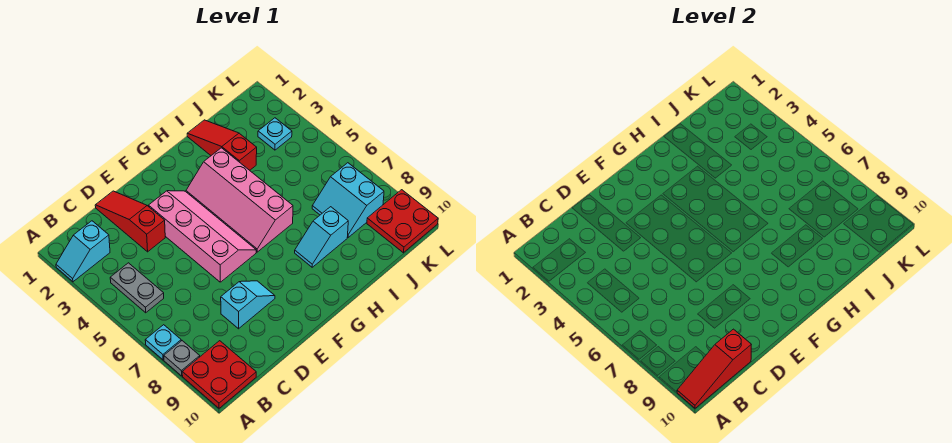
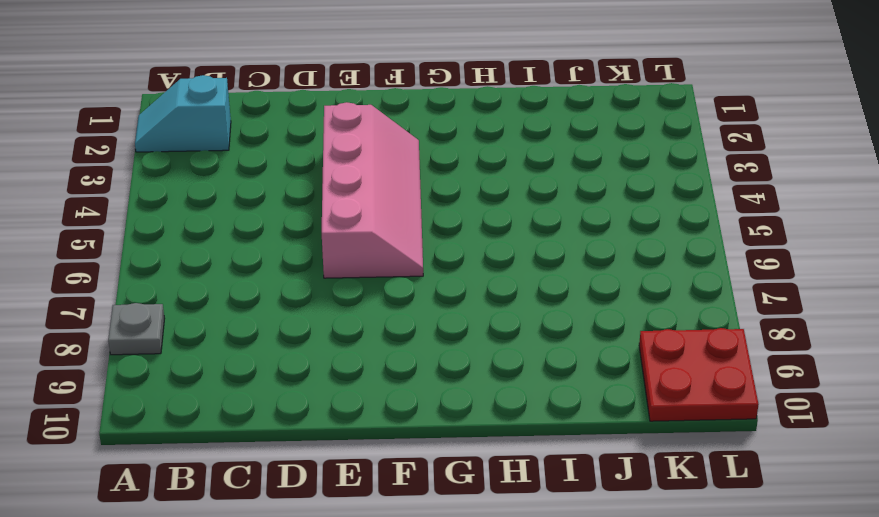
none -> cyan plate A7 level 1
none -> red plate A9:B10 level 1
none -> grey plate B4:B5 level 1

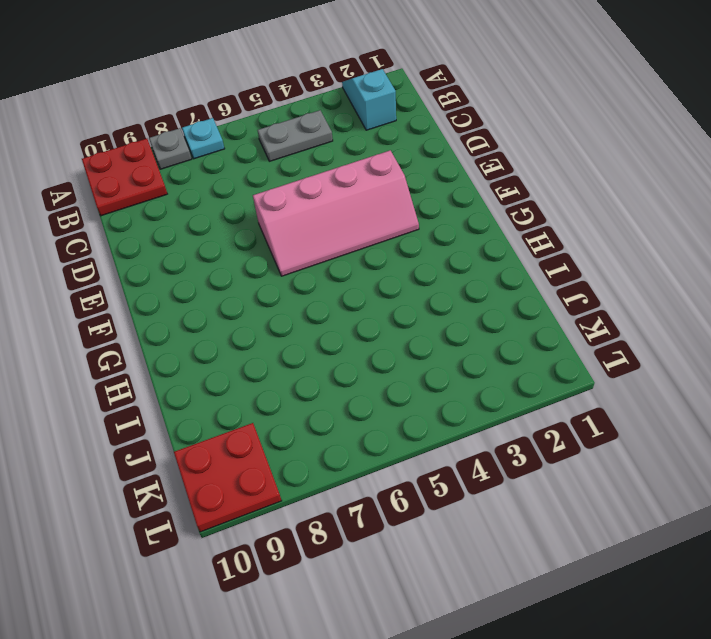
none -> red slope D1:D3 level 1 top 3
none -> cyan slope D8:E8 level 1 top D
none -> pink slope G3:H6 level 1 top H

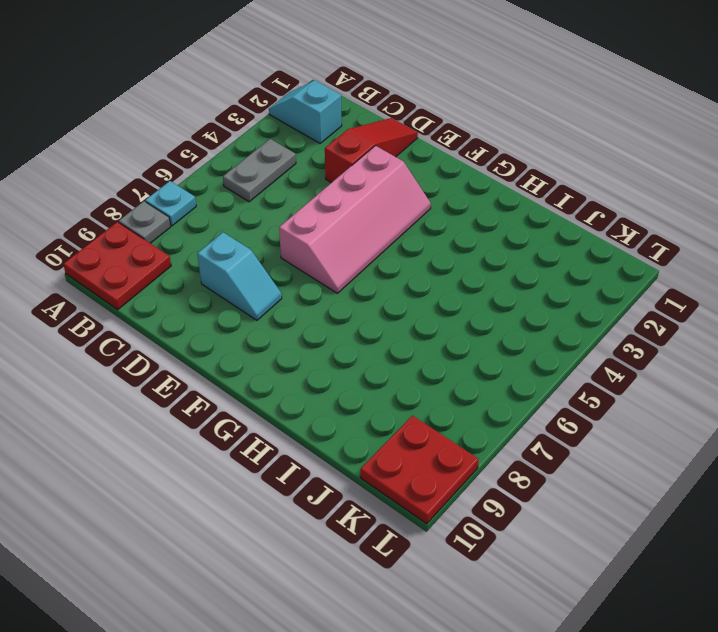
none -> pink slope G3:H6 level 1 top H
none -> cyan slope H8:I8 level 1 top I
none -> red slope I1:I3 level 1 top 3

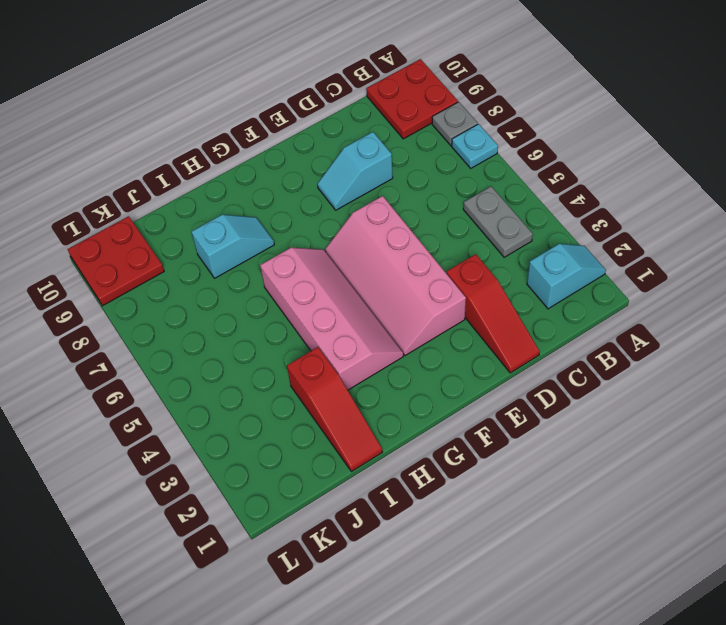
none -> cyan slope J7:K8 level 1 top K
none -> cyan plate K3 level 1
none -> red slope A10:C10 level 2 top C

